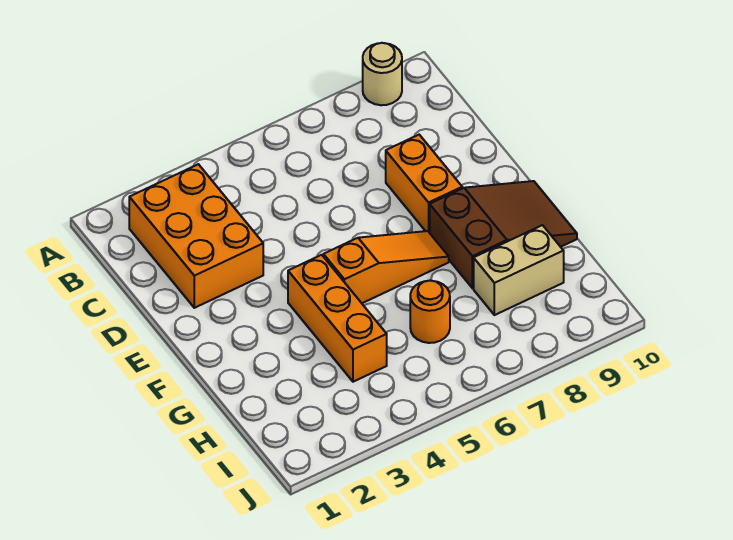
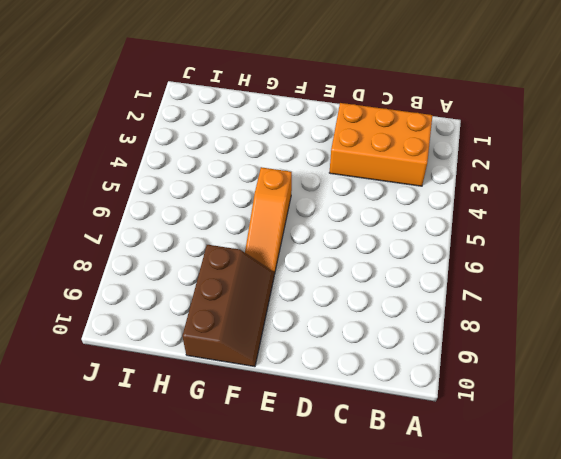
brown slope F8:G10 level 1 top G -> brown slope F8:G10 level 1 top 8
none -> tan round brick A9 level 1
none -> orange brick D8:E8 level 1

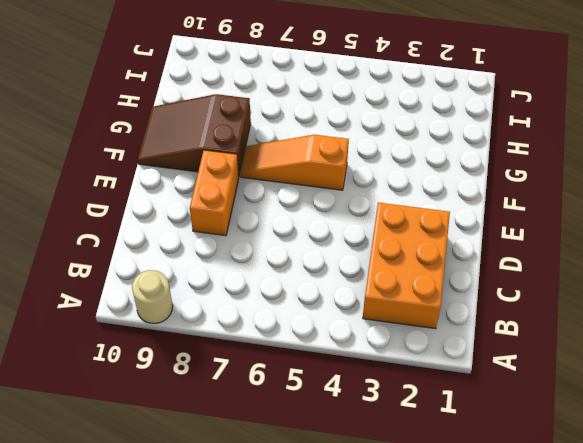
none -> orange brick F4:H4 level 1
none -> orange round brick H6 level 1

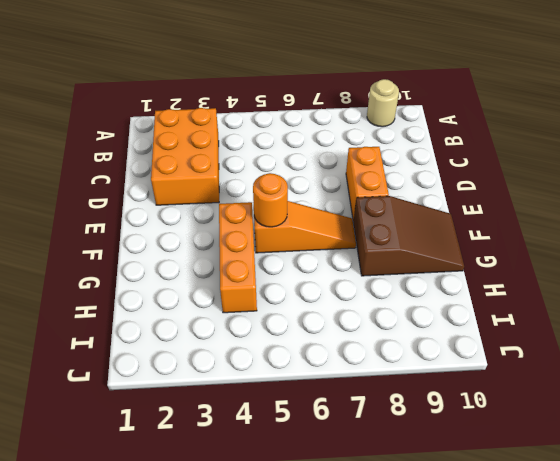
orange round brick F5 level 2 -> orange round brick H6 level 1
none -> tan brick H8:H9 level 1

